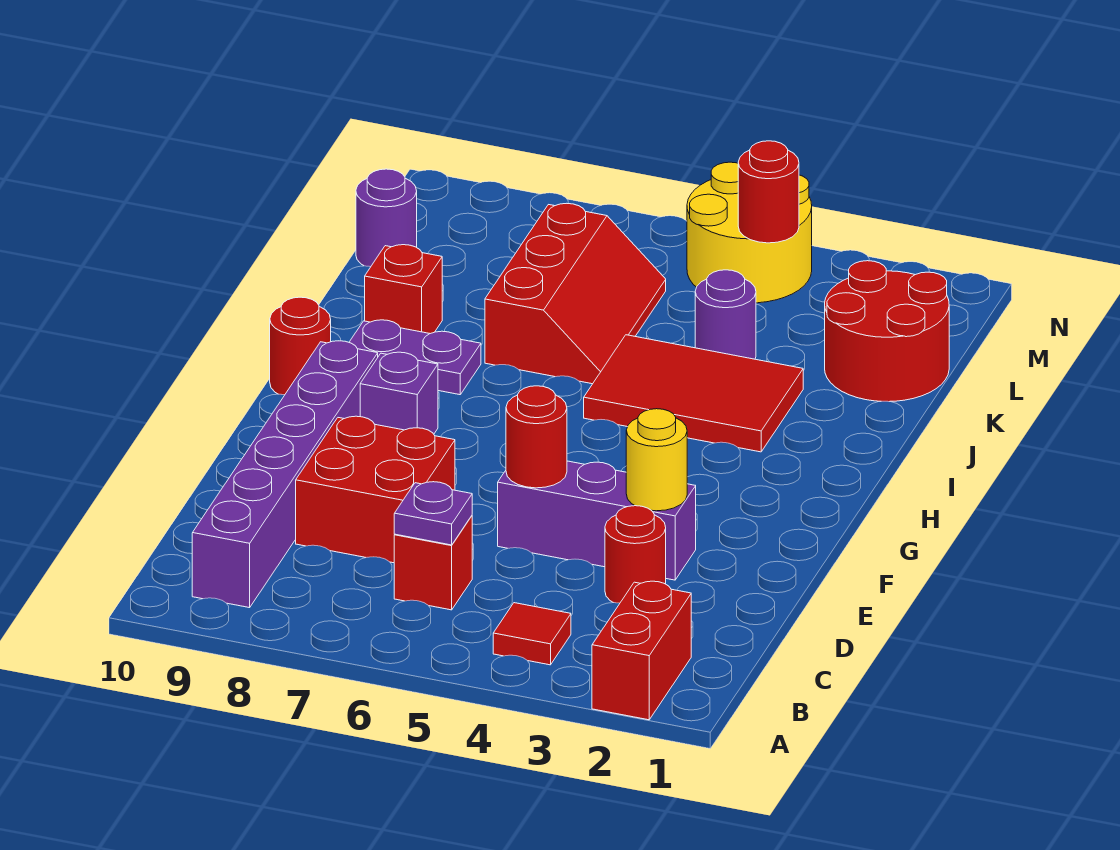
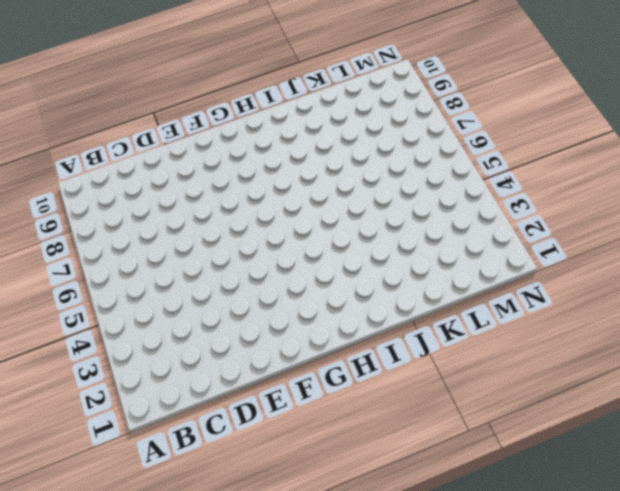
none -> red brick A2:B2 level 1
none -> red tile B4 level 1
none -> purple brick B9:G9 level 1

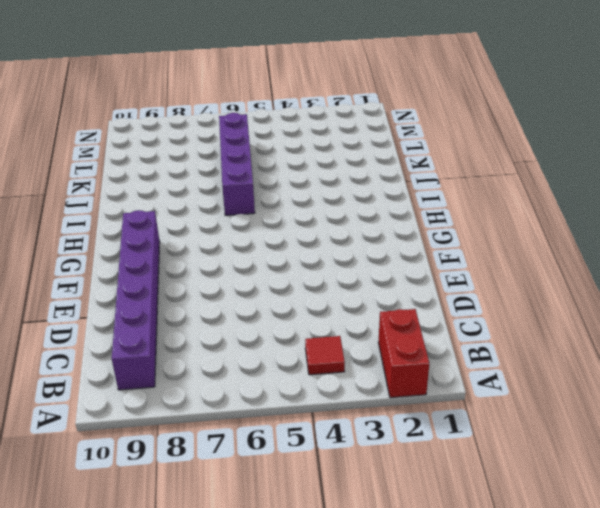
purple brick I6:L6 level 1 -> red slope J6:L7 level 1 top 7
none -> red brick C6 level 1
none -> red round brick D3 level 1
none -> red brick D7:E8 level 1

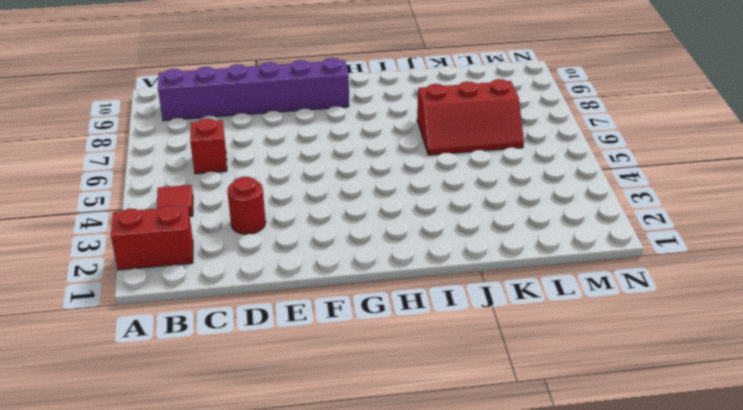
none -> red brick D7:E8 level 1
none -> purple brick E3:E5 level 1
none -> purple brick G8 level 1

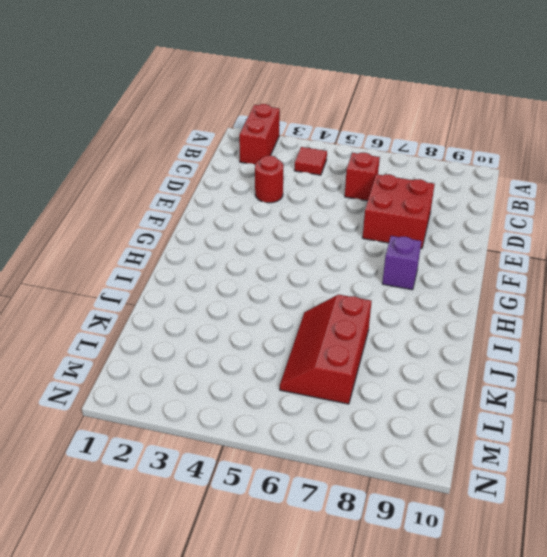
none -> purple brick B9:G9 level 1
none -> purple brick E3:E5 level 1
none -> red round brick H10 level 1

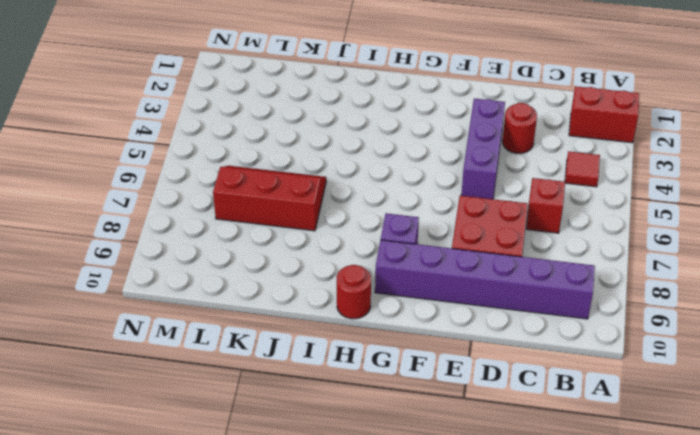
none -> red tile I3:J5 level 1
none -> purple plate I8:I9 level 1
none -> red brick J9 level 1

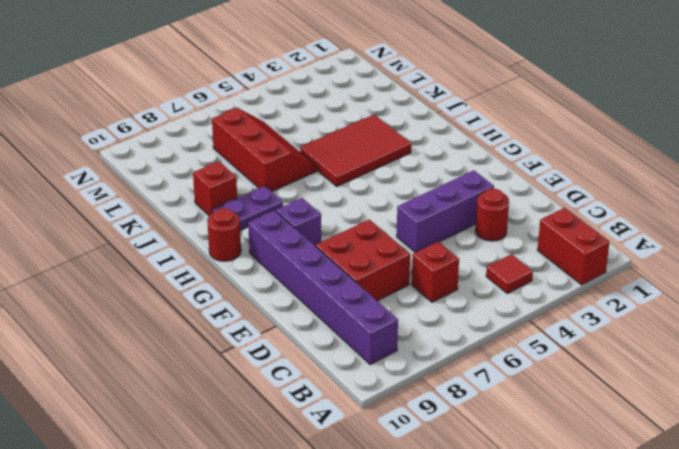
none -> red round brick K1:L2 level 1
none -> purple round brick K4 level 1
none -> purple round brick L10 level 1

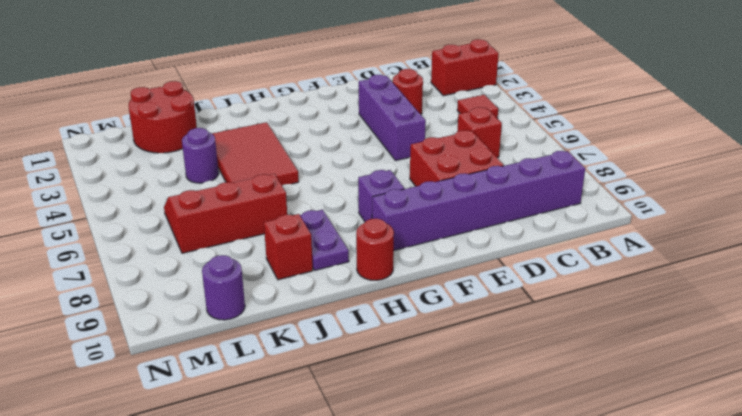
none -> yellow round brick M4:N5 level 1
none -> purple plate C6 level 2
none -> yellow round brick E3 level 2

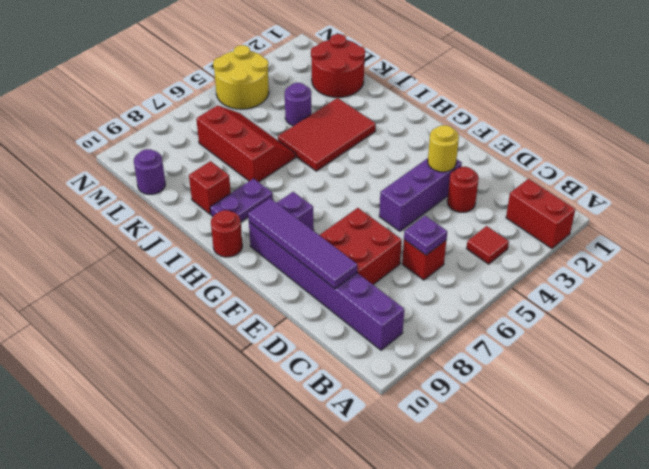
purple tile D9:G9 level 2 -> none
none -> red round brick E5 level 2
none -> red round brick M4 level 2

